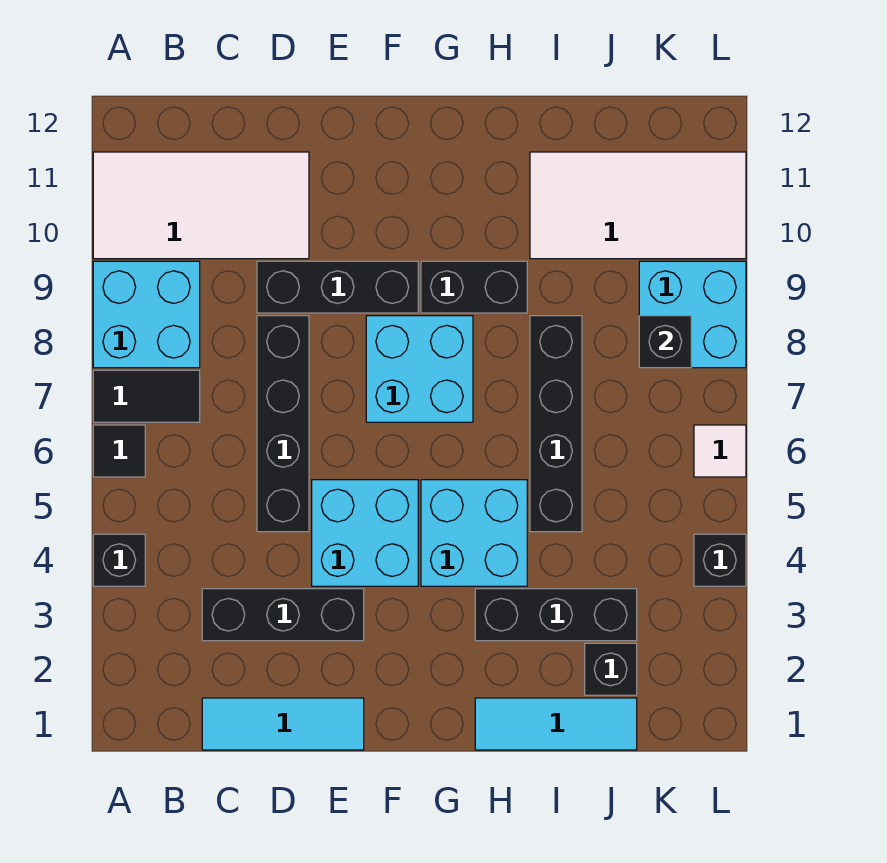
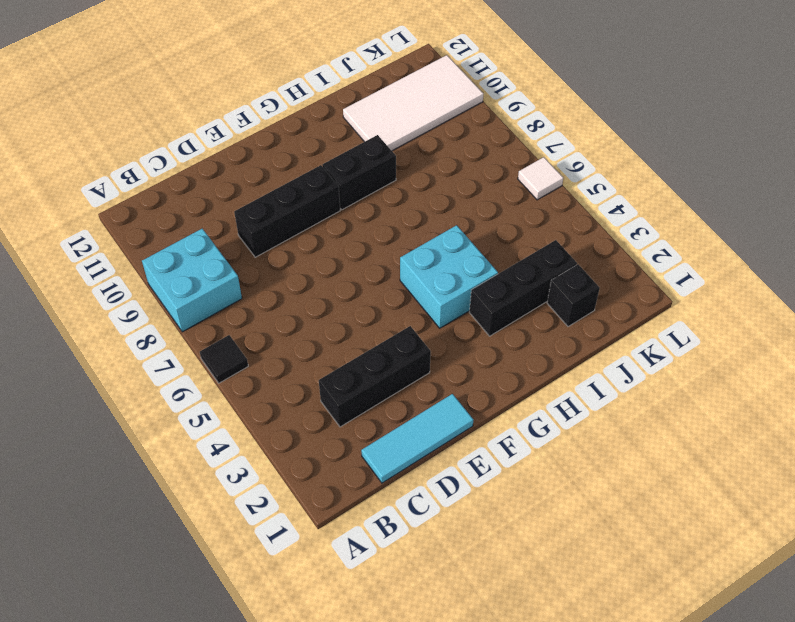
none -> black brick A4 level 1
none -> black tile A7:B7 level 1
none -> white tile A10:D11 level 1

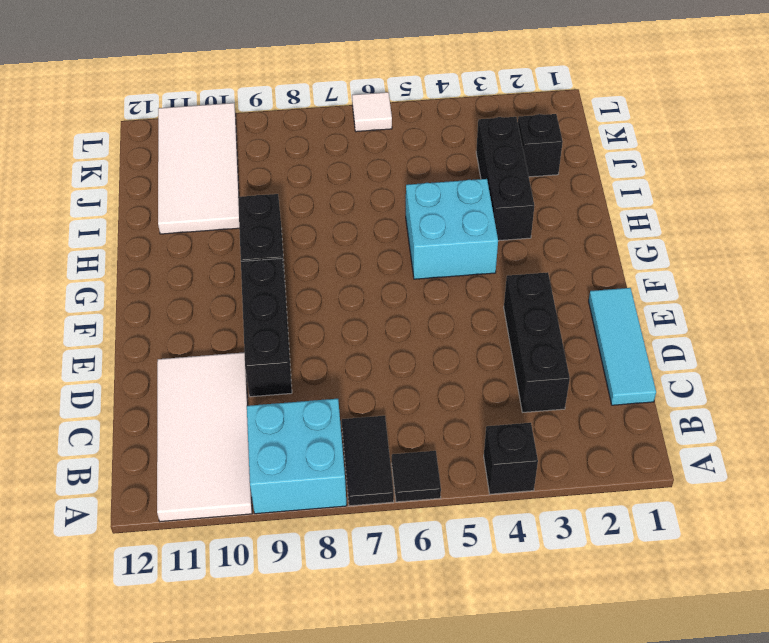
none -> black brick D5:D8 level 1
none -> cyan brick E4:F5 level 1
none -> cyan brick F7:G8 level 1

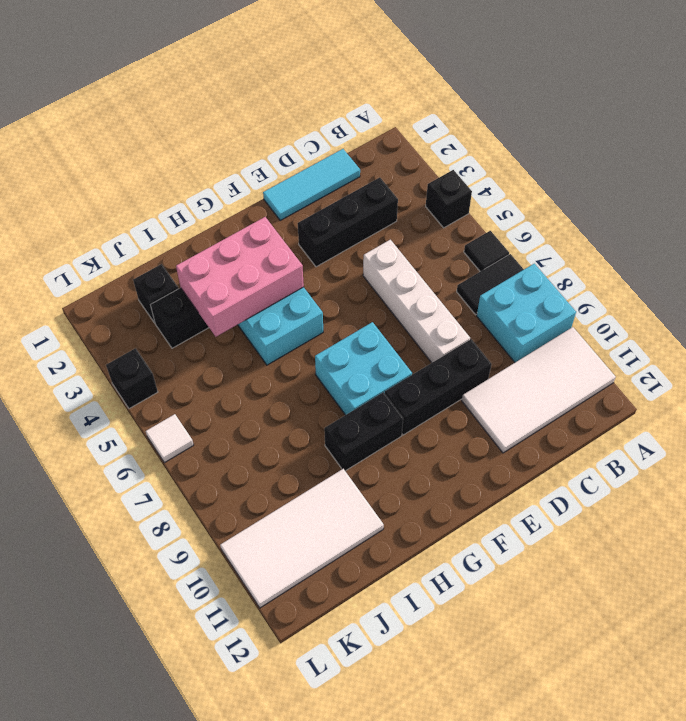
white brick D5:D8 level 1 -> black brick D5:D8 level 1
pink brick G3:I4 level 2 -> none
none -> cyan brick E4:F5 level 1
none -> cyan tile H1:J1 level 1
none -> black brick I5:I8 level 1

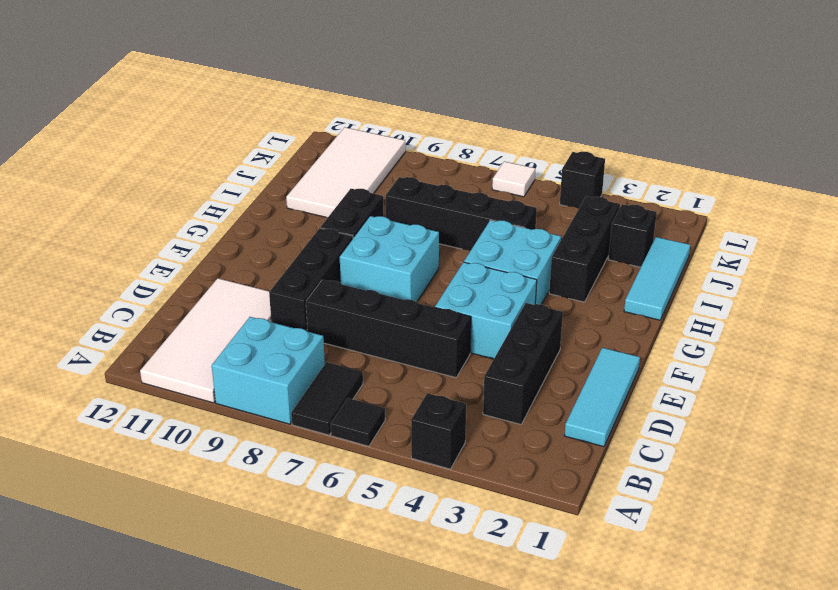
none -> cyan brick K8:L9 level 1
none -> black brick K8 level 2

